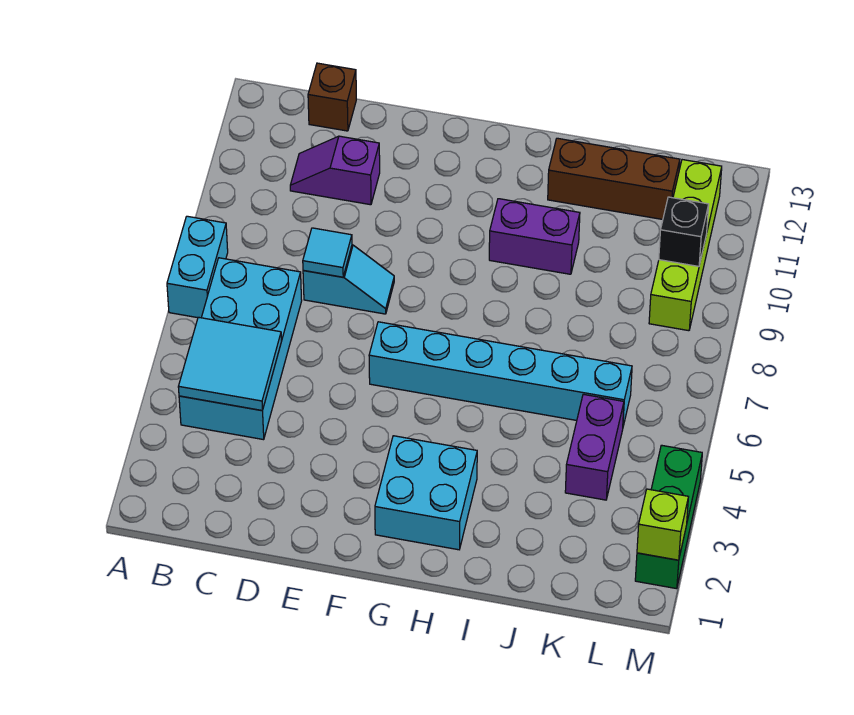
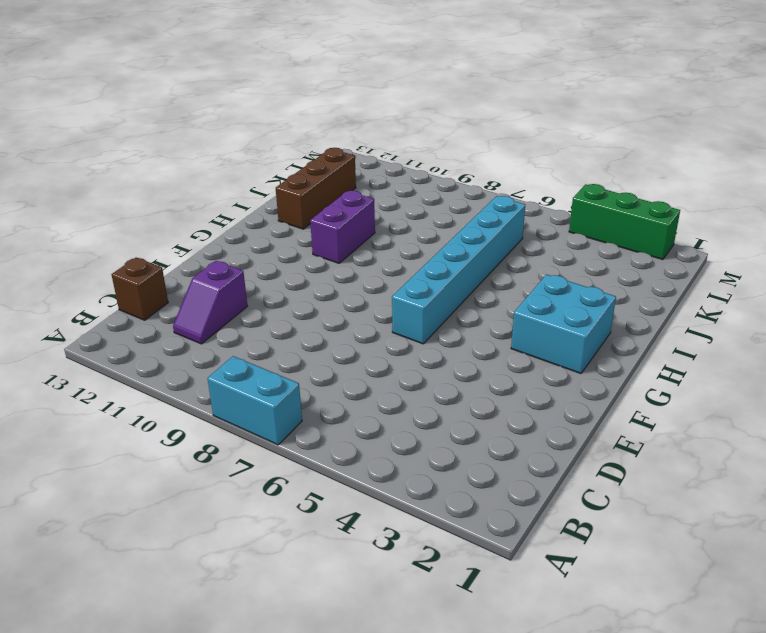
none -> cyan brick B4:C7 level 1
none -> cyan slope D8:E8 level 1 top D
none -> purple brick K4:K5 level 1

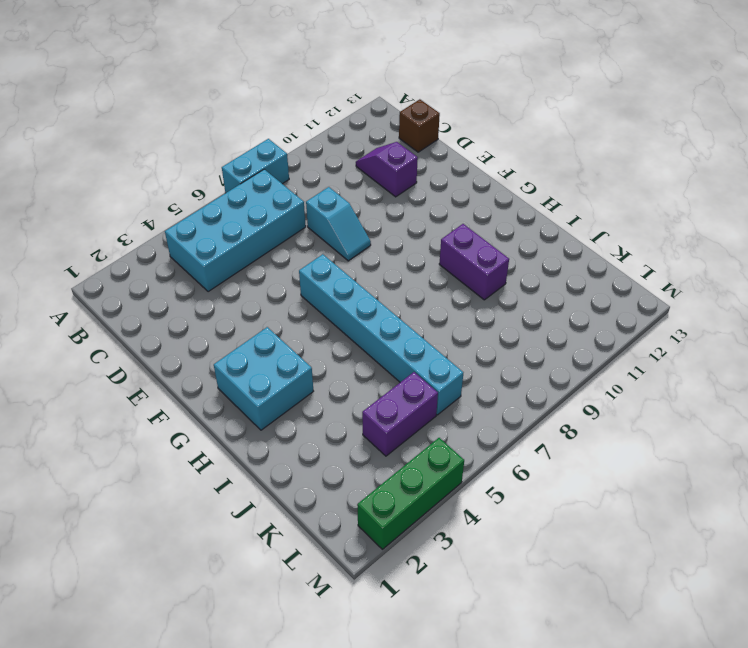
none -> brown brick I12:K12 level 1
none -> lime brick L9:L12 level 1
none -> cyan tile B4:C5 level 2

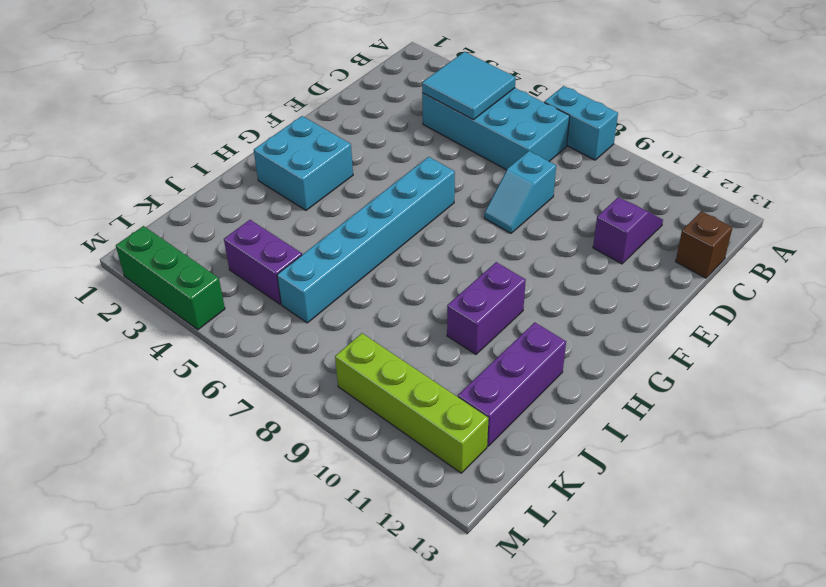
purple brick I12:K12 level 1 -> brown brick I12:K12 level 1
none -> cyan tile D8 level 2
none -> black brick L10 level 2
none -> lime brick M2 level 2

